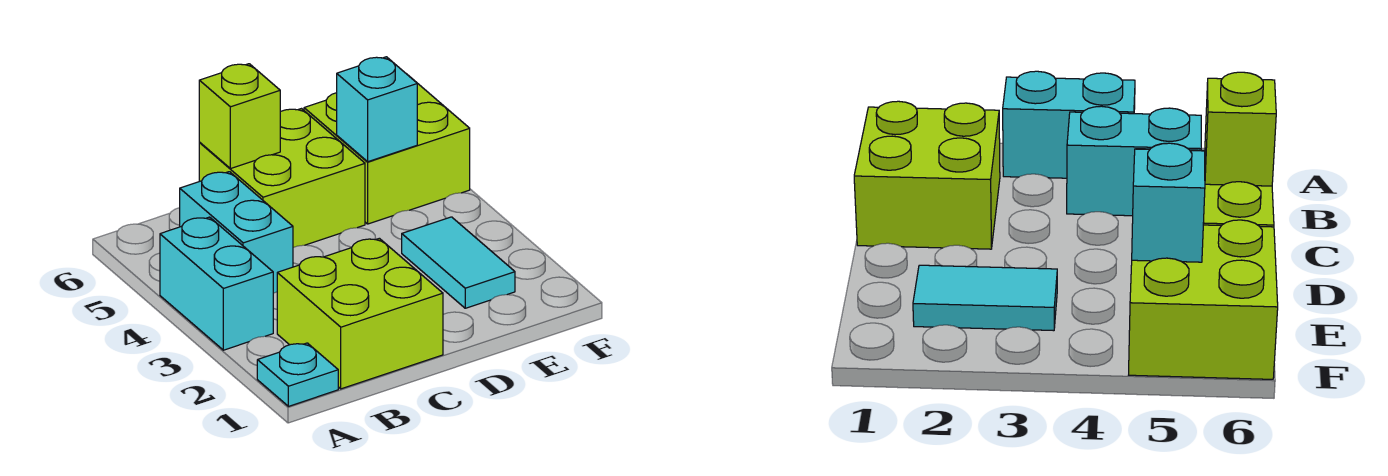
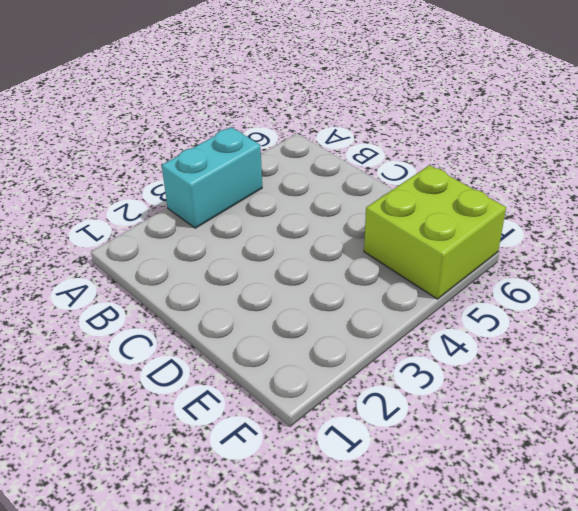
none -> cyan plate A1 level 1
none -> lime brick B1:C2 level 1

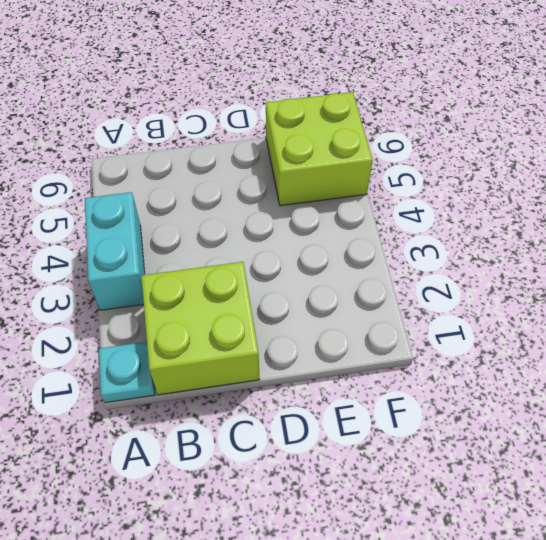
none -> cyan brick B4:B5 level 1
none -> lime brick C5:D6 level 1

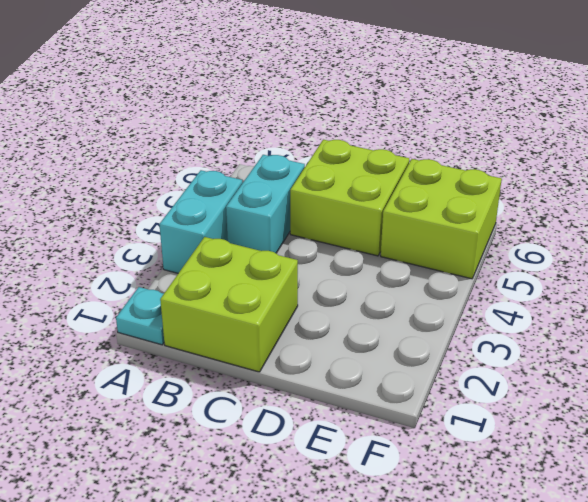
none -> cyan tile E2:E3 level 1
none -> lime brick C6 level 2

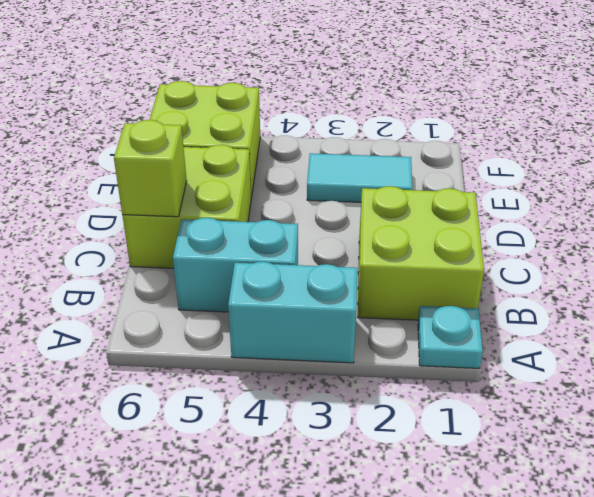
none -> cyan brick E5 level 2

